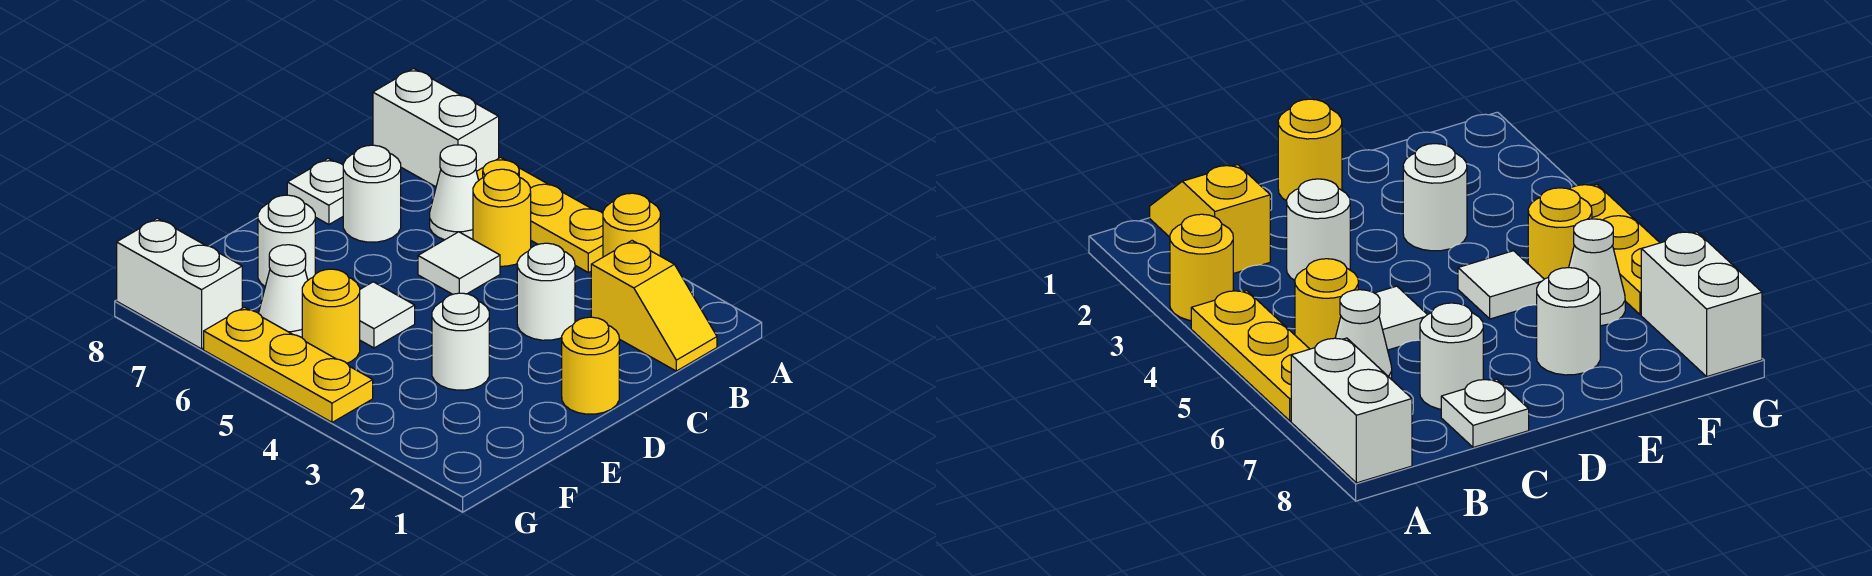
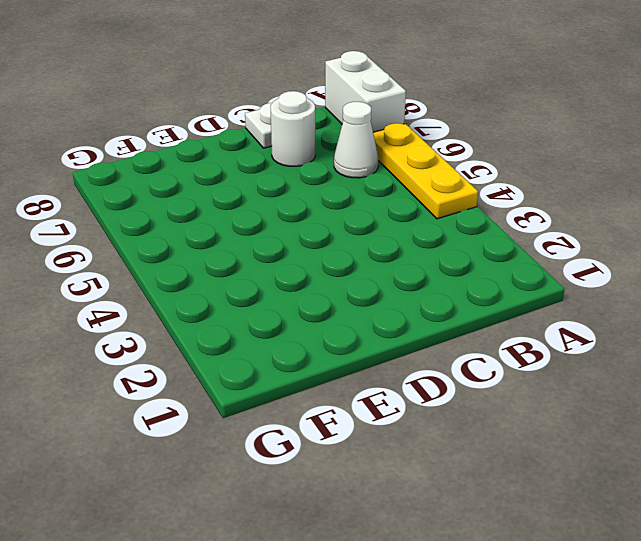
none -> yellow round brick A3 level 1
none -> yellow slope B1:B2 level 1 top 2
none -> yellow round brick B5 level 1

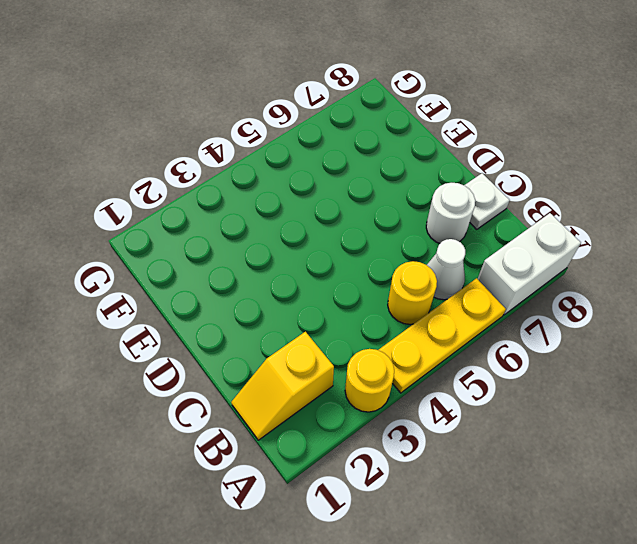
none -> white round brick C3 level 1
none -> white tile C5 level 1
none -> yellow round brick D1 level 1

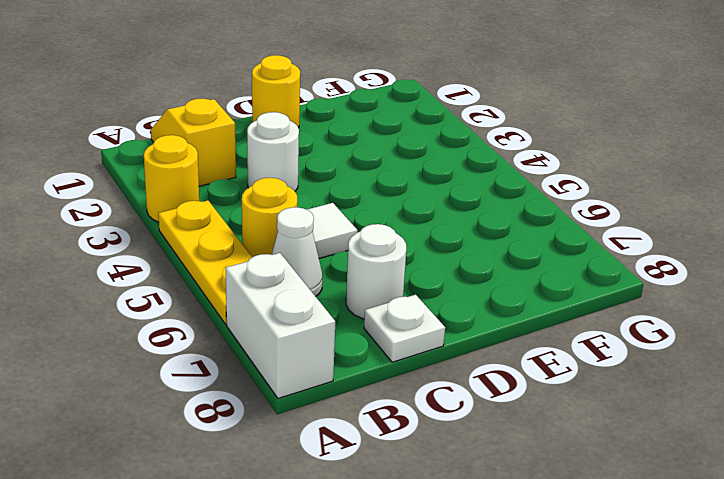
none -> white round brick E3 level 1
none -> white tile E5 level 1
none -> white round brick E7 level 1

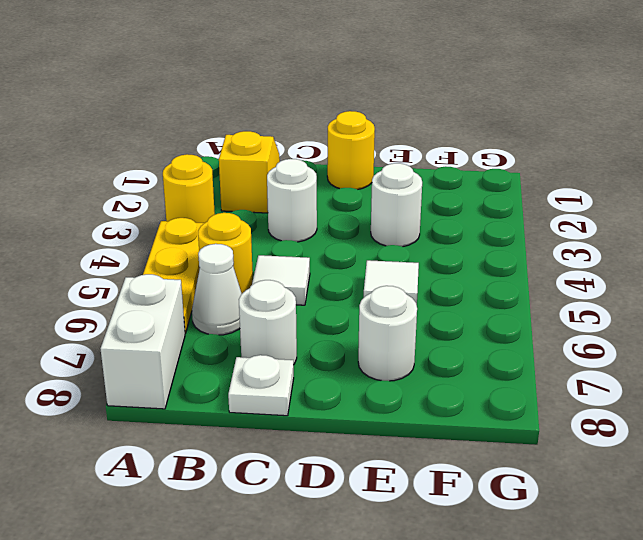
none -> yellow round brick F5 level 1
none -> white cone F6 level 1
none -> yellow plate G4:G6 level 1

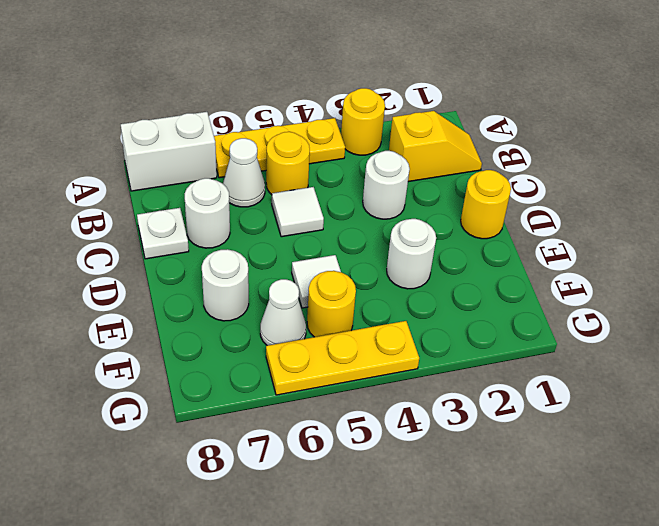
none -> white brick G7:G8 level 1

